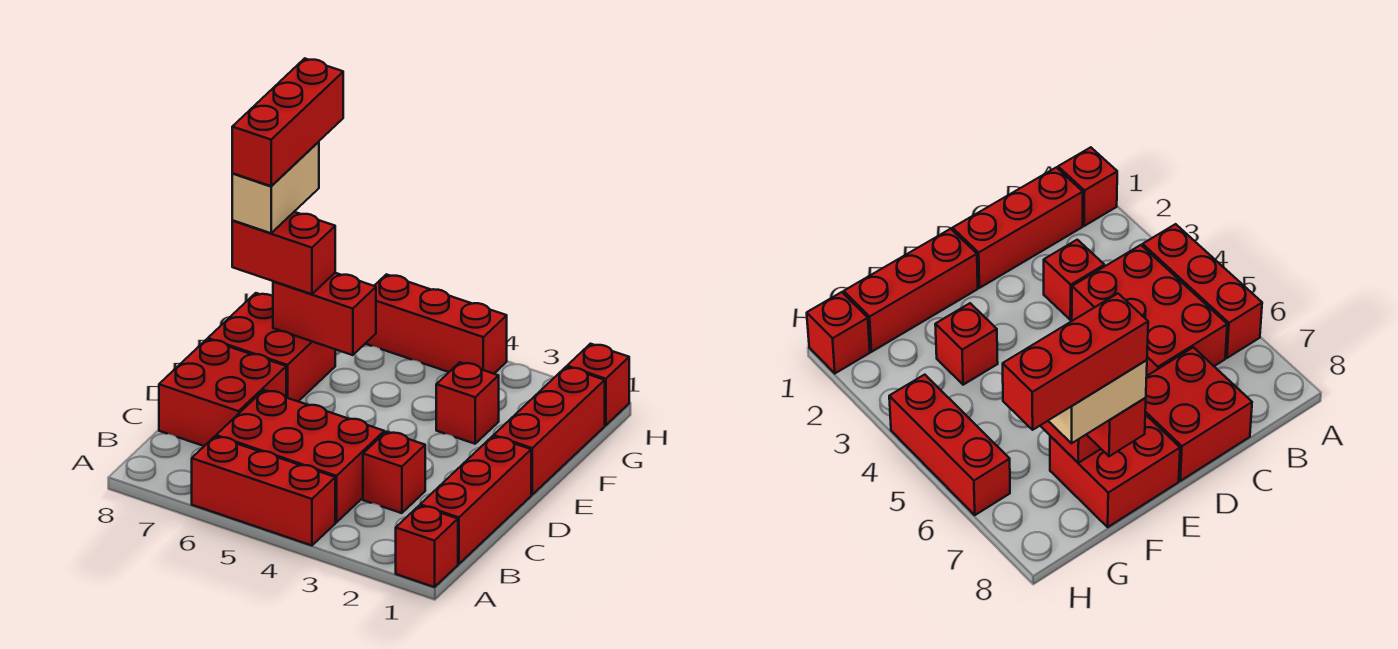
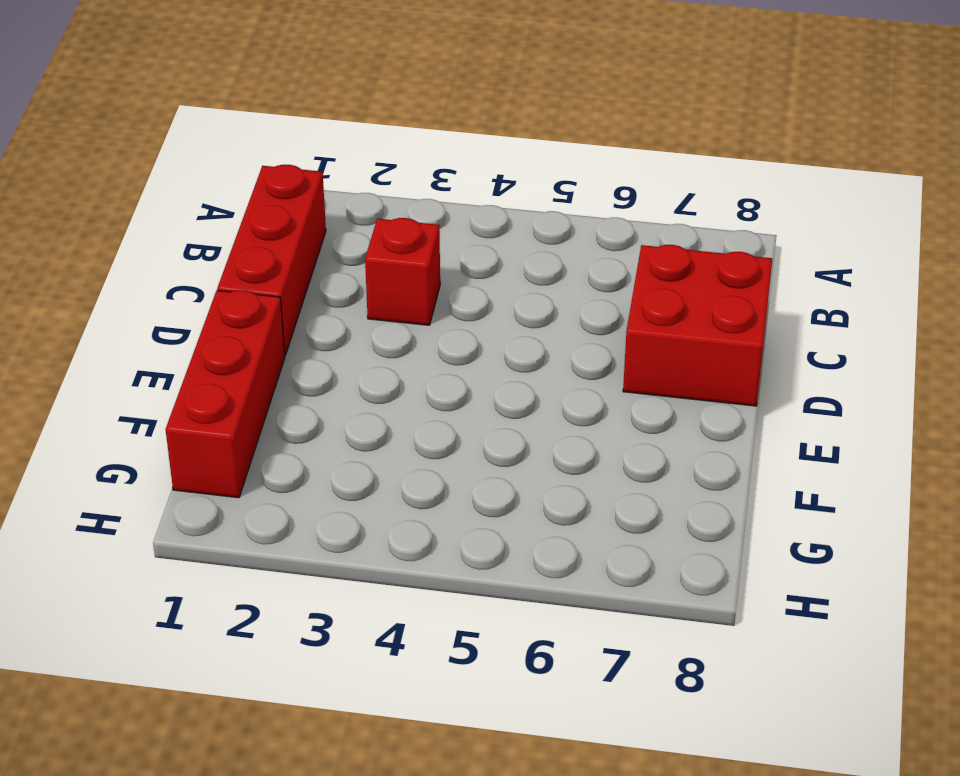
none -> red brick A1 level 1
none -> red brick A4:A6 level 1
none -> red brick B4:C6 level 1

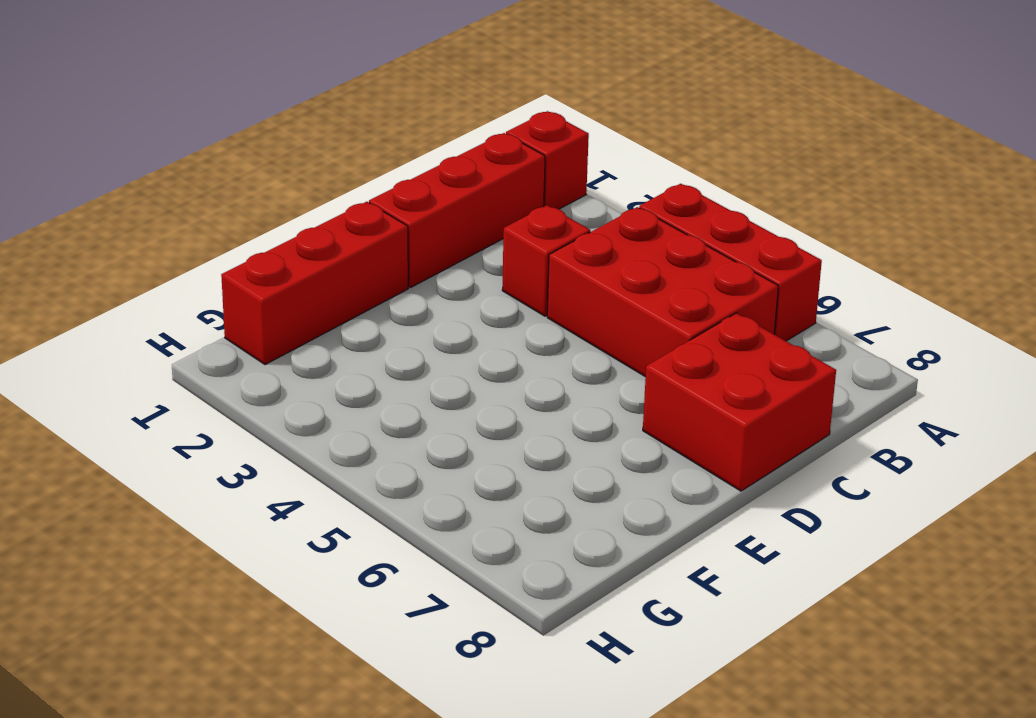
none -> red brick E7:F8 level 1
none -> red brick F3 level 1
none -> red brick H1 level 1

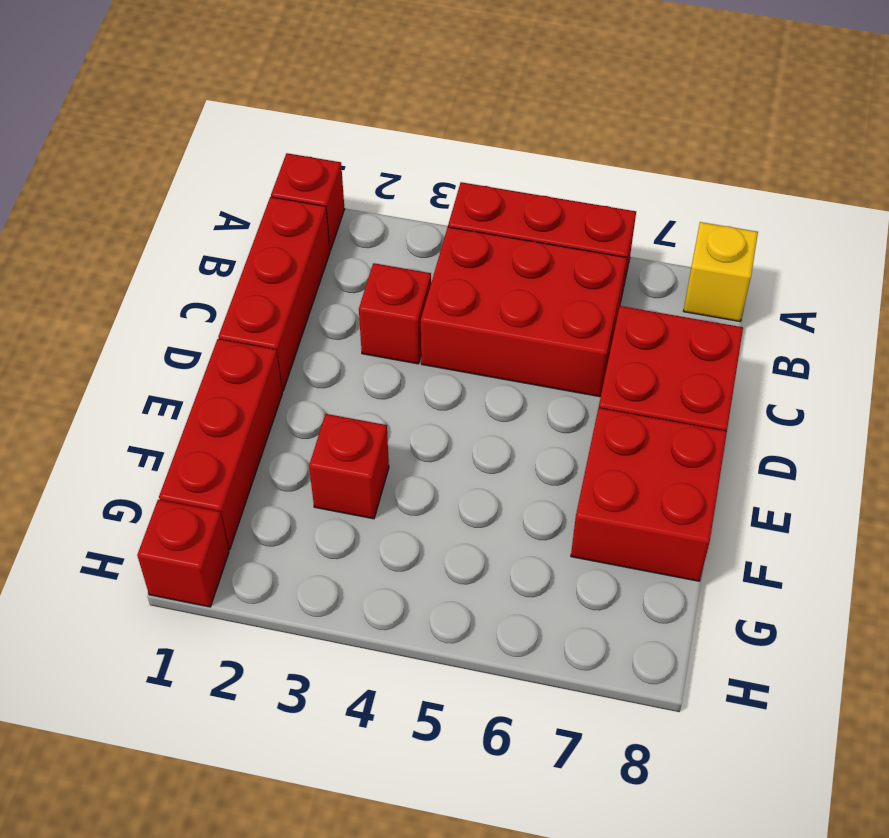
yellow brick A8 level 1 -> none
none -> red brick H4:H6 level 1
none -> red brick F6:F7 level 2
none -> red brick F7:F8 level 3

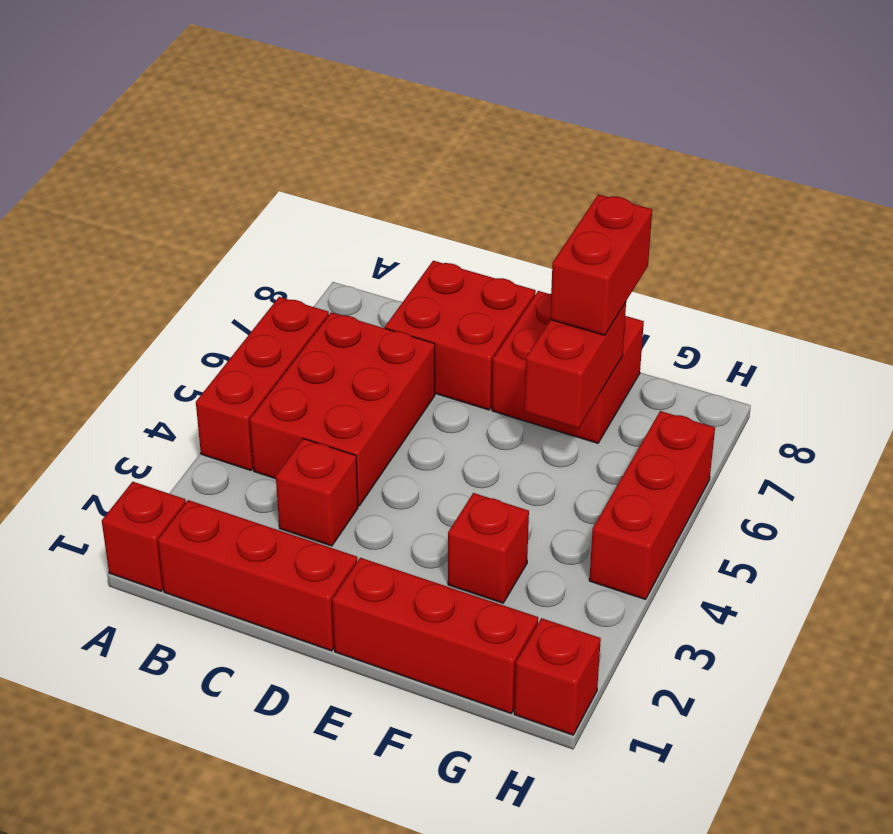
none -> tan brick F8:G8 level 4
none -> red brick F8:H8 level 5

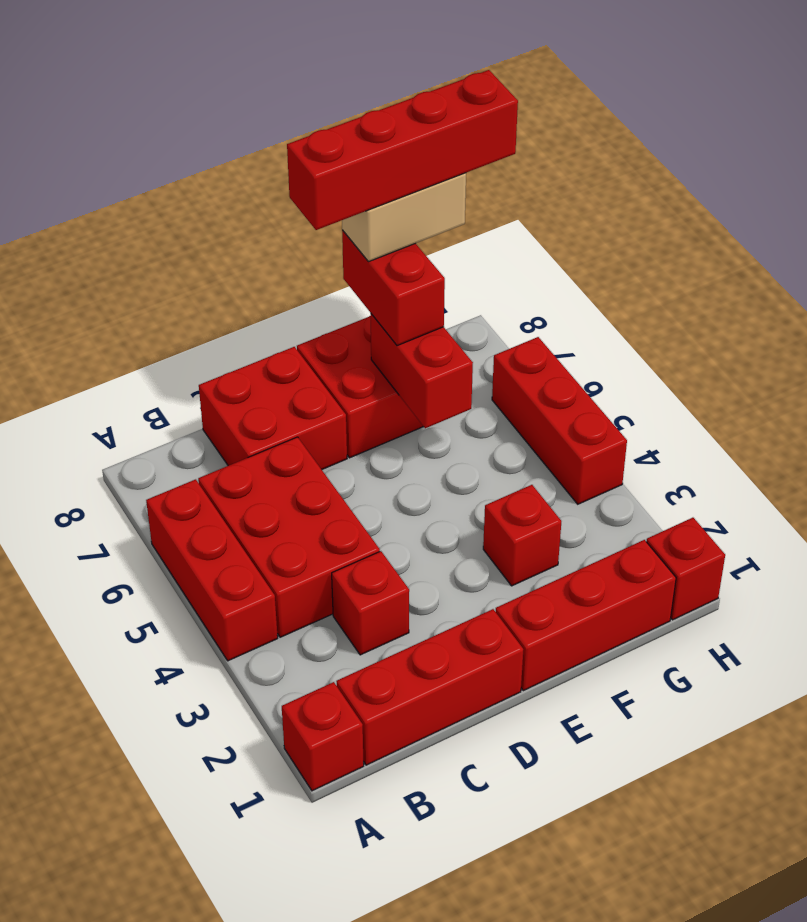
red brick E8:H8 level 5 -> red brick F8:H8 level 5

